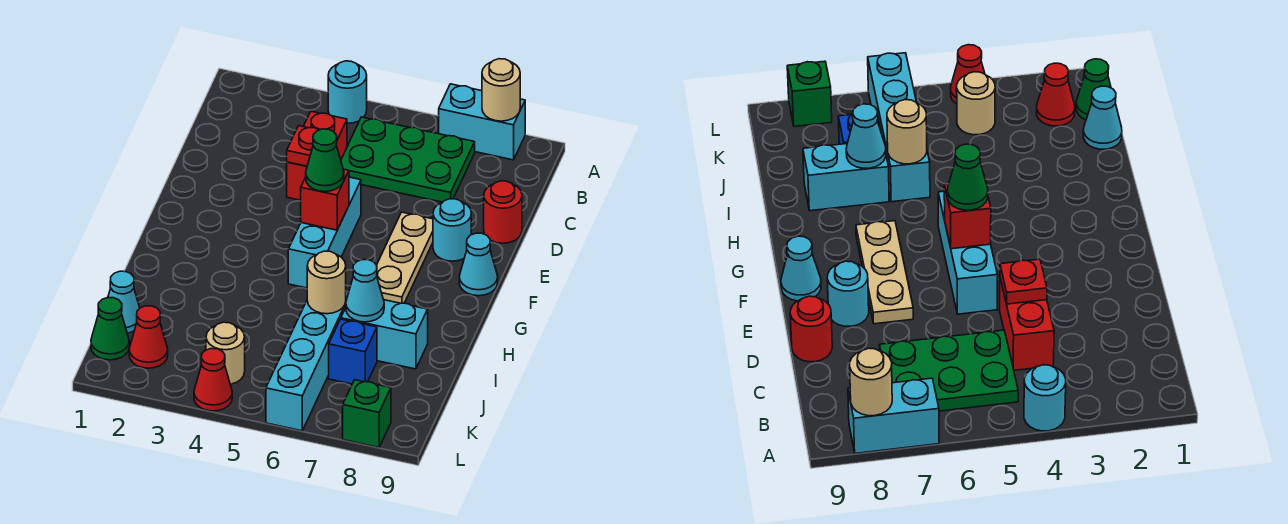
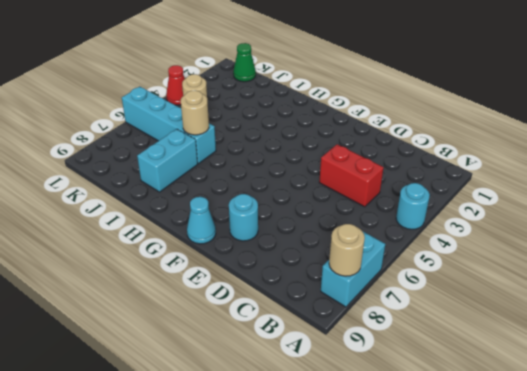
none -> green plate B5:C7 level 1
none -> red round brick D9 level 1
none -> cyan brick E5:G5 level 1

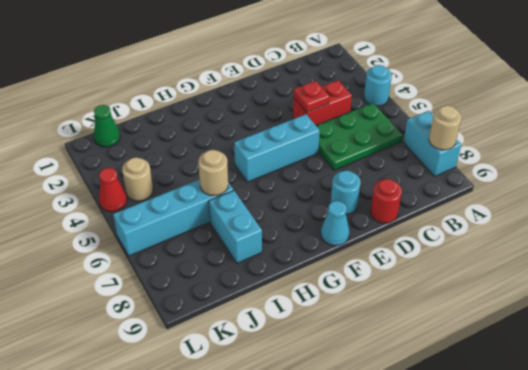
green plate B5:D6 level 1 -> green plate B5:C7 level 1
none -> tan plate E7:G7 level 1
none -> cyan cone J1 level 1
none -> blue brick J7 level 1

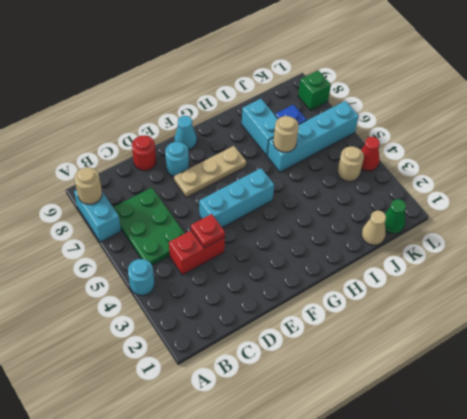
tan cone J1 level 1 -> cyan cone J1 level 1
none -> red cone K2 level 1
none -> red brick F5 level 2
none -> cyan cone I7 level 2

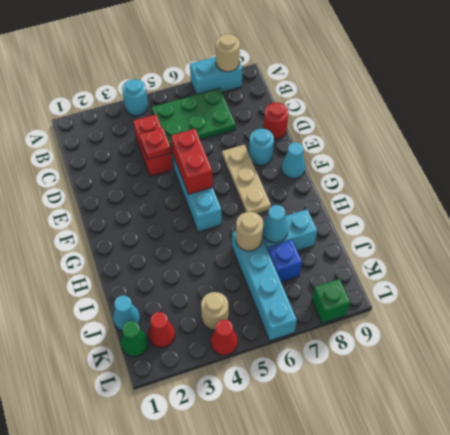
red brick E5:F5 level 2 -> red brick F5 level 2
none -> green cone F5 level 3

